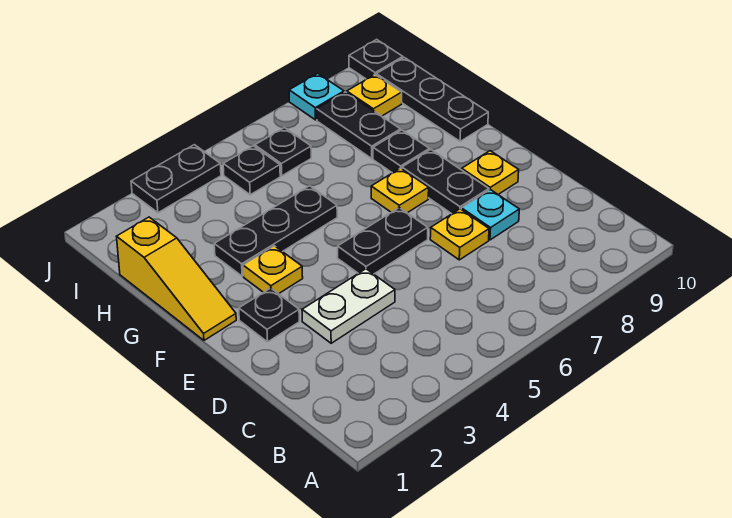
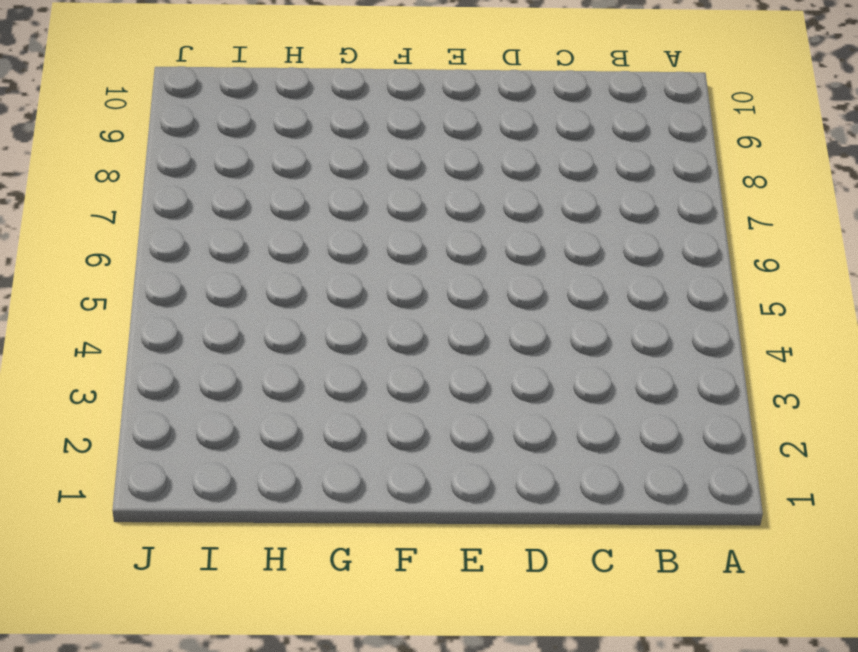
none -> white plate D3:D4 level 1
none -> yellow plate D7 level 1
none -> cyan plate D8 level 1

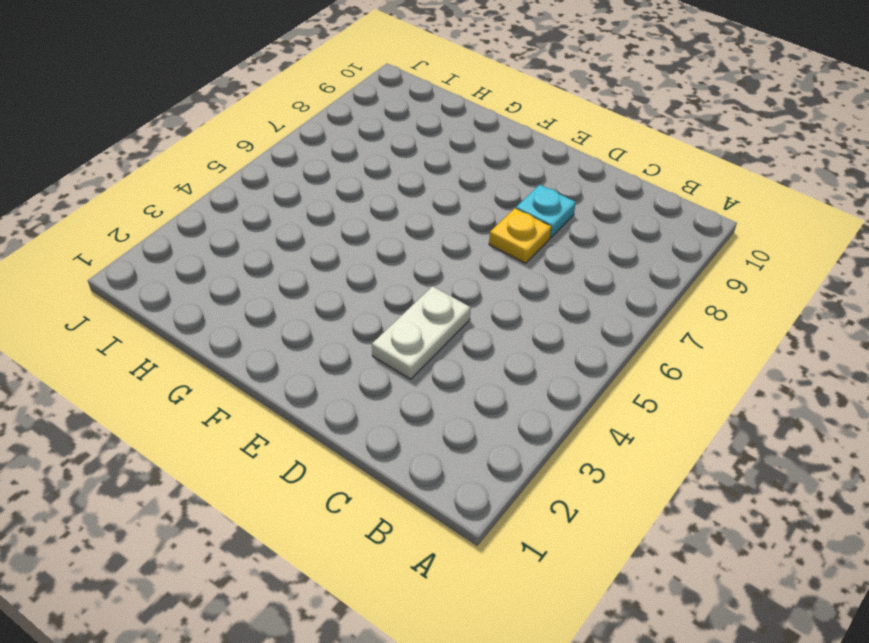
none -> black plate E2 level 1
none -> black plate E5:E6 level 1
none -> black plate E8:F8 level 1

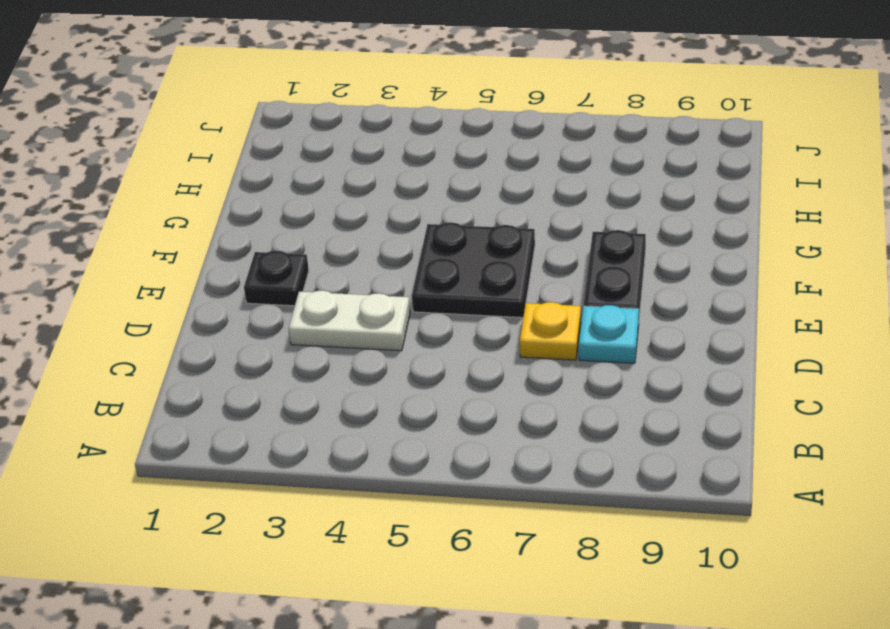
black plate E5:F6 level 1 -> black plate E5:E6 level 1
none -> yellow plate E9 level 1
none -> yellow slope F1:H1 level 1 top H
none -> yellow plate F3 level 1

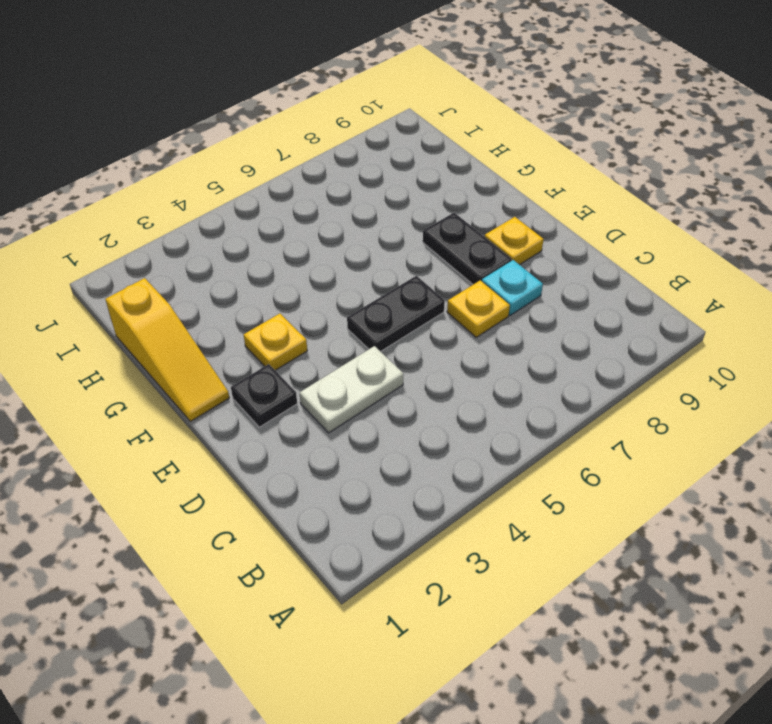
none -> yellow plate F7 level 1
none -> black plate G3:G5 level 1
none -> black plate G8 level 1

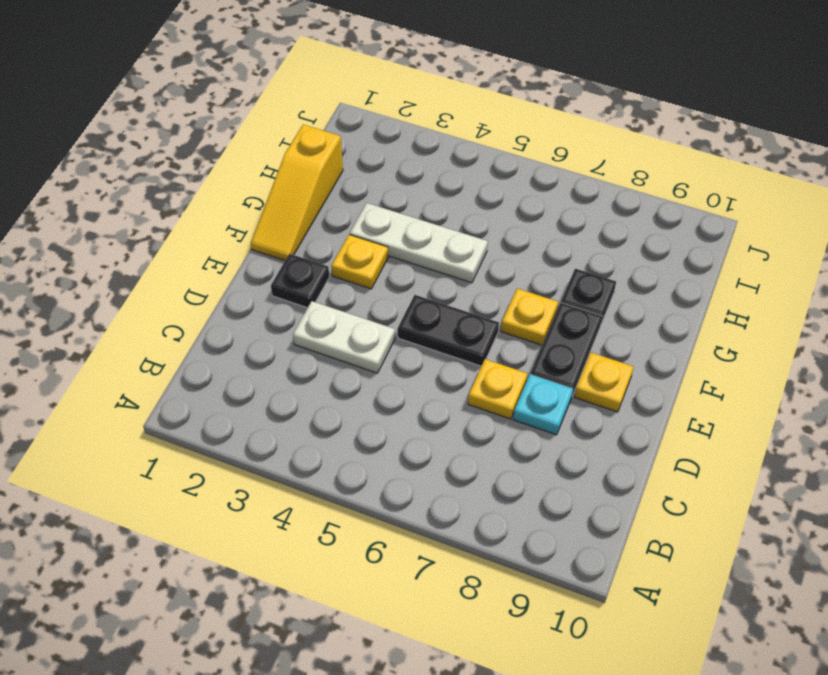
white plate G3:G5 level 1 -> black plate G3:G5 level 1
none -> black plate G10:I10 level 1
none -> black plate H8:I8 level 1
none -> black plate I5 level 1

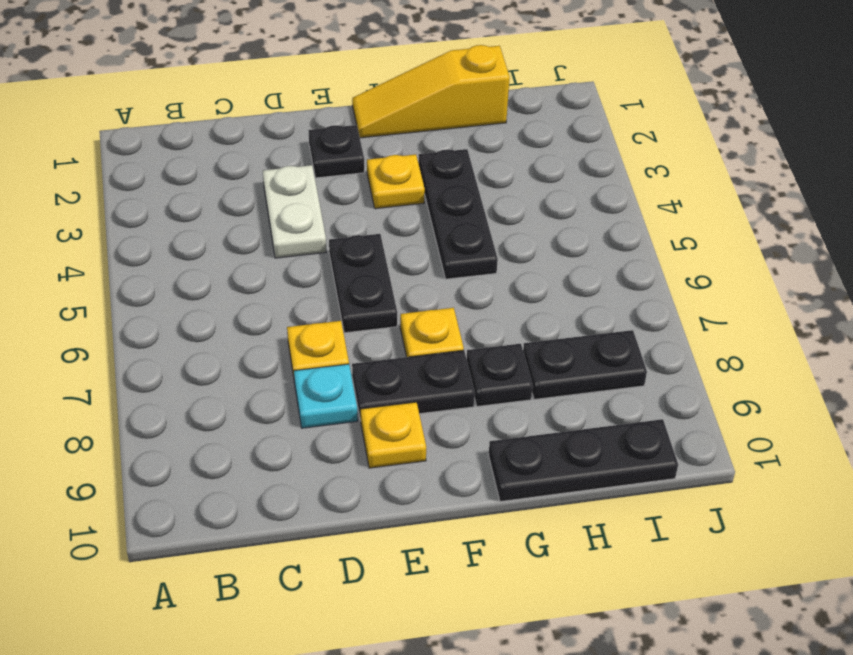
none -> black plate I5 level 1
none -> black plate I6 level 1
none -> yellow plate I9 level 1

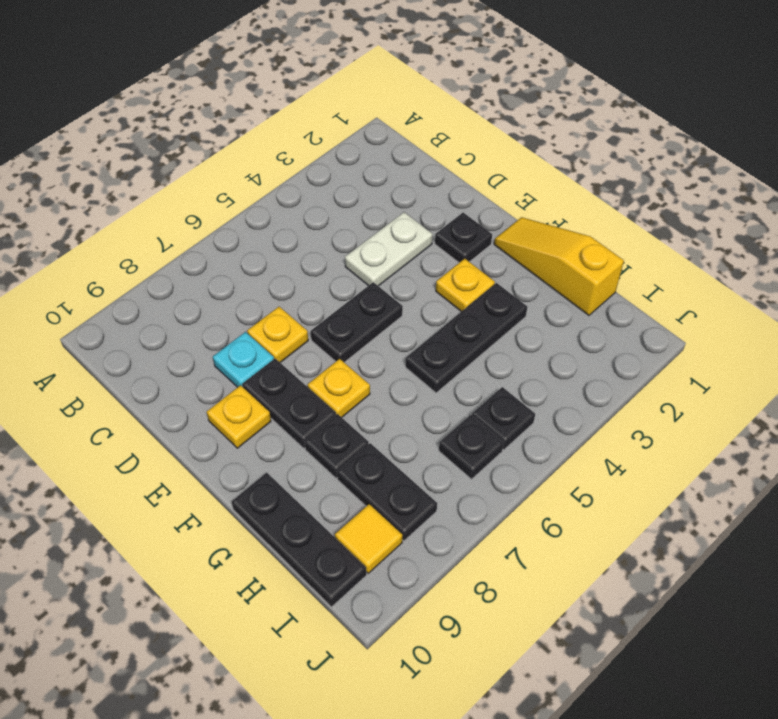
yellow tile I9 level 1 -> yellow plate I9 level 1
none -> black plate J3:J4 level 1
none -> cyan plate J8 level 1
none -> black plate J10 level 1

